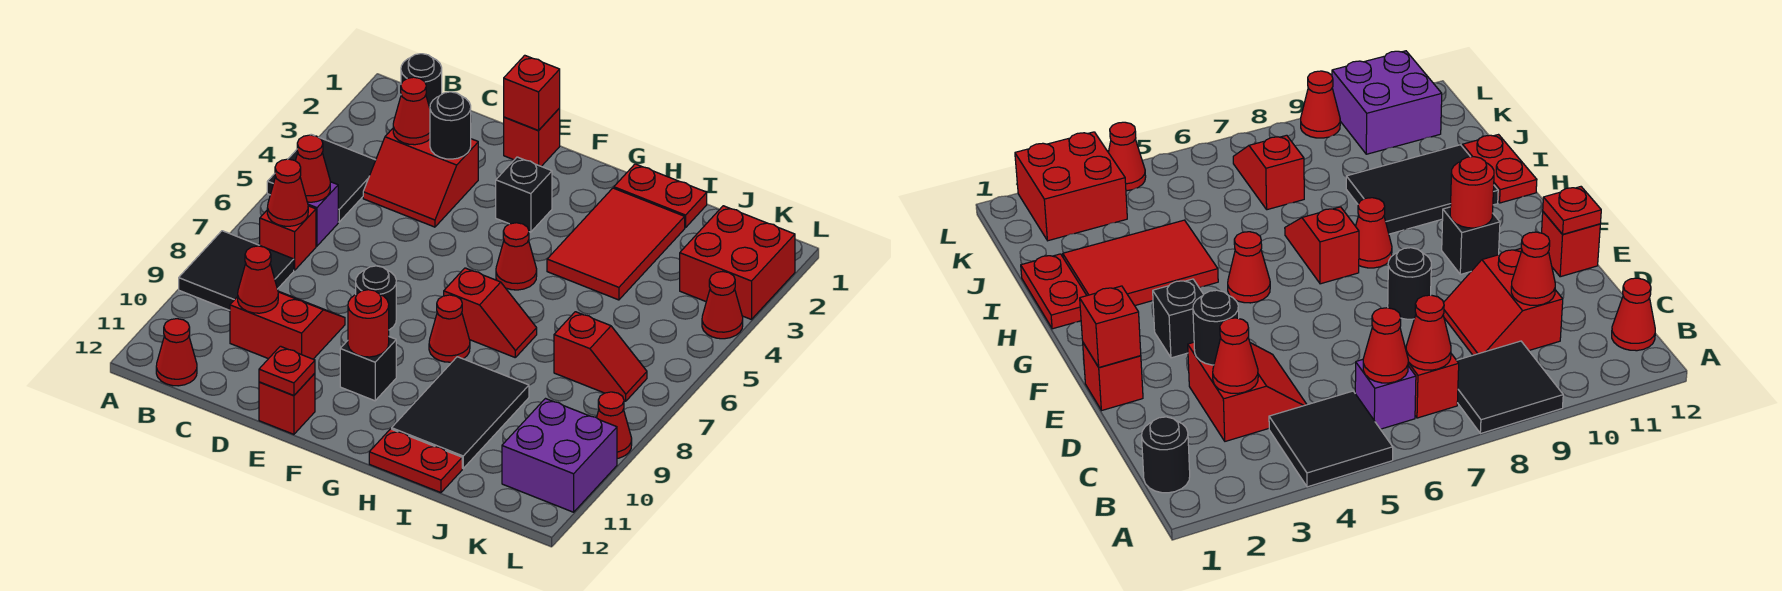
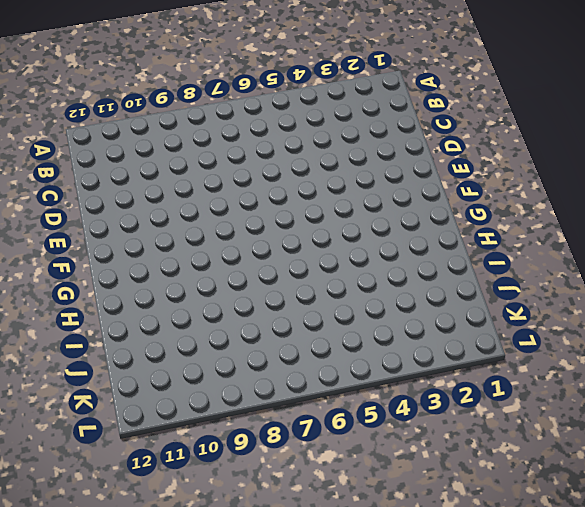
none -> black tile A4:B5 level 1
none -> black tile A8:B9 level 1
none -> black round brick B1 level 1
none -> purple brick B6 level 1

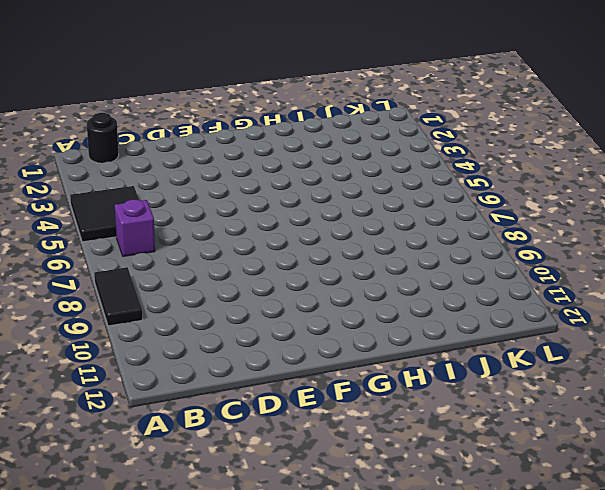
black tile A8:A9 level 1 -> black tile A8:B9 level 1
none -> red brick B7 level 1
none -> red cone B12 level 1
none -> red slope C3:D4 level 1 top 3
none -> red slope C9:D10 level 1 top 10

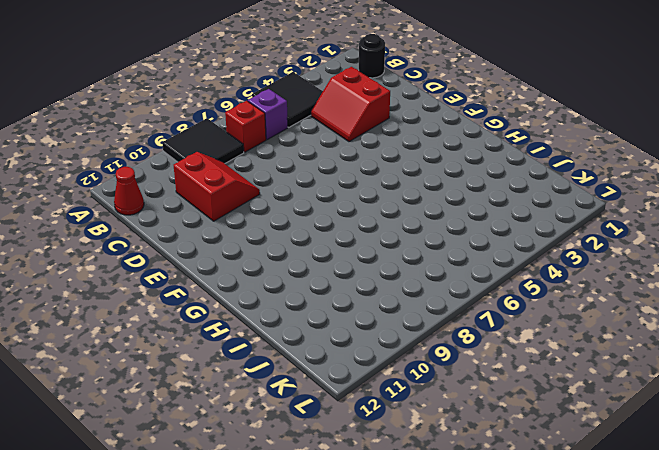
none -> red brick E1 level 1
none -> black round brick E8 level 1
none -> red brick E12 level 1
none -> black brick F3 level 1

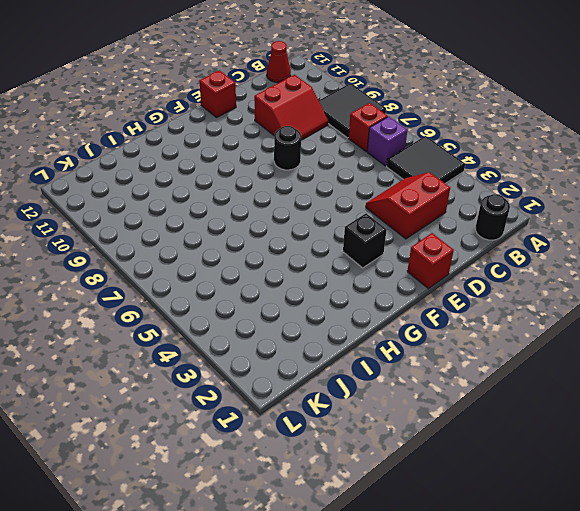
none -> black brick F10 level 1
none -> red cone G5 level 1
none -> red slope G7:H7 level 1 top G
none -> red cone G8 level 1

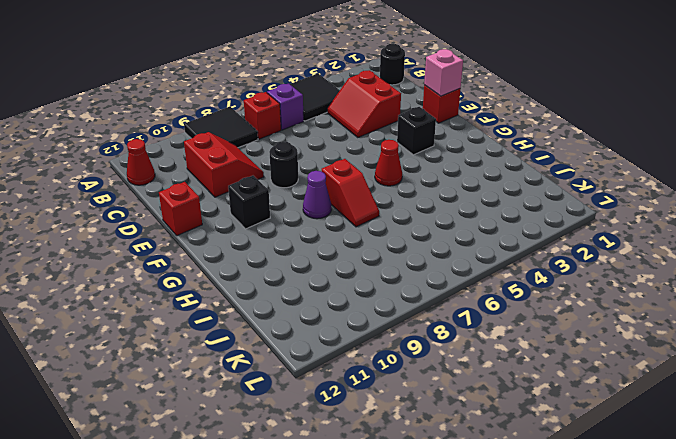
pink brick E1 level 2 -> red brick E1 level 2
purple cone G8 level 1 -> red cone G8 level 1
none -> red plate H1:I1 level 1
none -> red tile H2:I4 level 1
none -> black tile H9:I11 level 1
none -> red plate H12:I12 level 1

